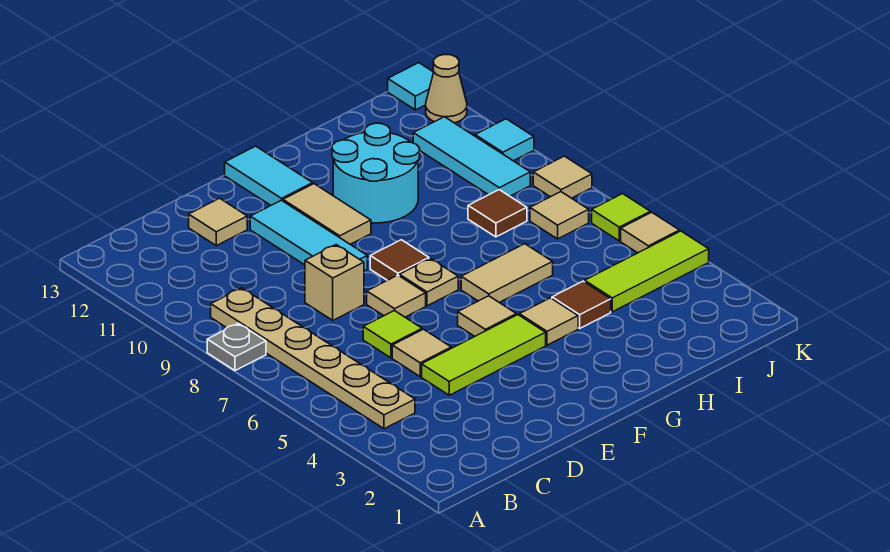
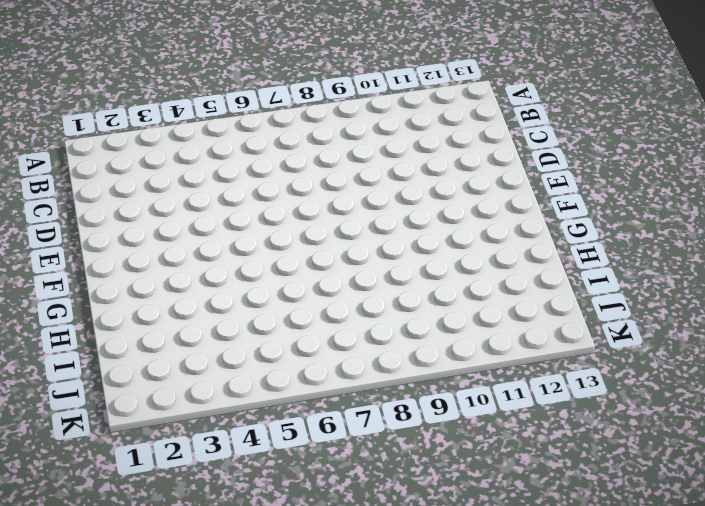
none -> grey plate A8 level 1
none -> tan plate B4:B9 level 1
none -> lime tile D4:F4 level 1

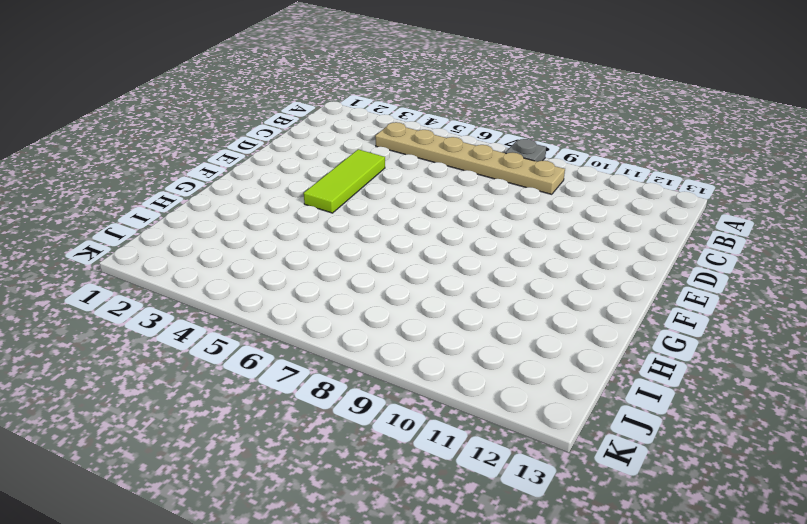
none -> tan tile D5 level 1
none -> lime tile D6 level 1
none -> tan brick D8 level 1

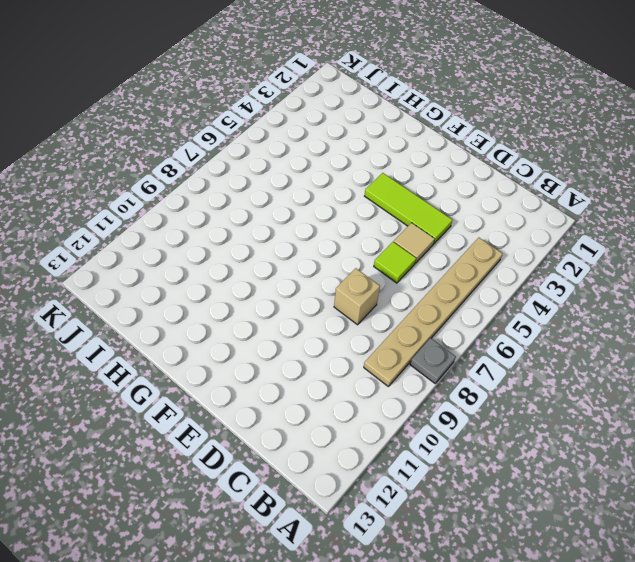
none -> tan tile D12 level 1
none -> tan tile E7 level 1
none -> cyan tile E9:E11 level 1

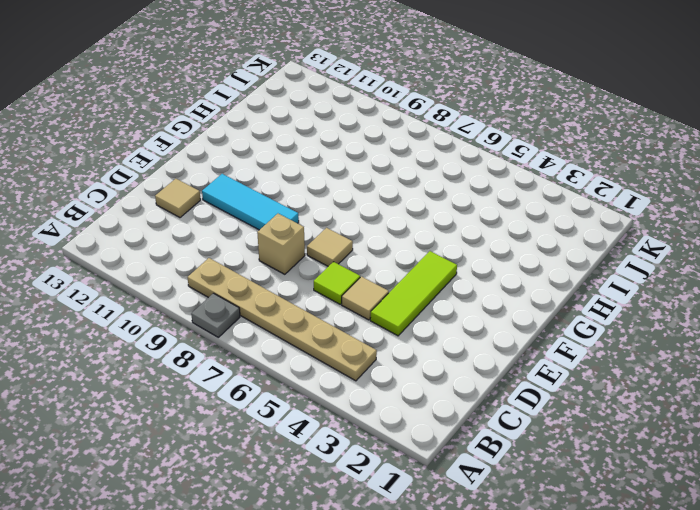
none -> tan tile F5 level 1
none -> tan plate F7 level 1
none -> brown tile F8 level 1

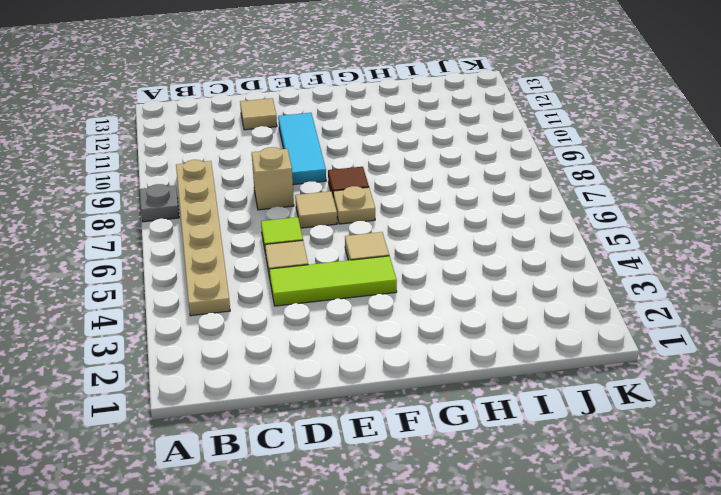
none -> tan tile F10:F11 level 1
none -> cyan tile F12:F13 level 1
none -> tan tile G4 level 1

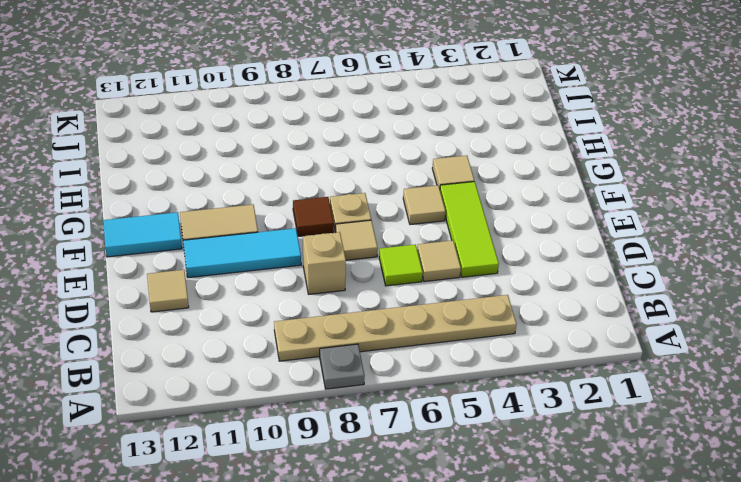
none -> tan tile G6:H6 level 1
none -> cyan round brick G10:H11 level 1
none -> brown tile H4 level 1

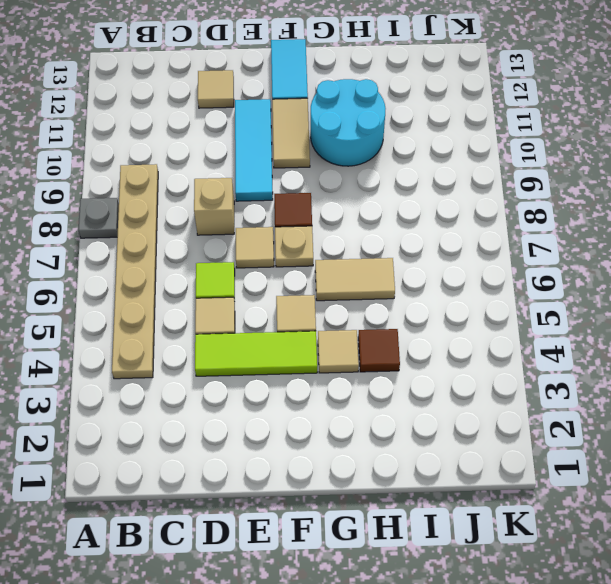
none -> lime tile I4:K4 level 1
none -> brown tile I8 level 1
none -> tan tile J7 level 1

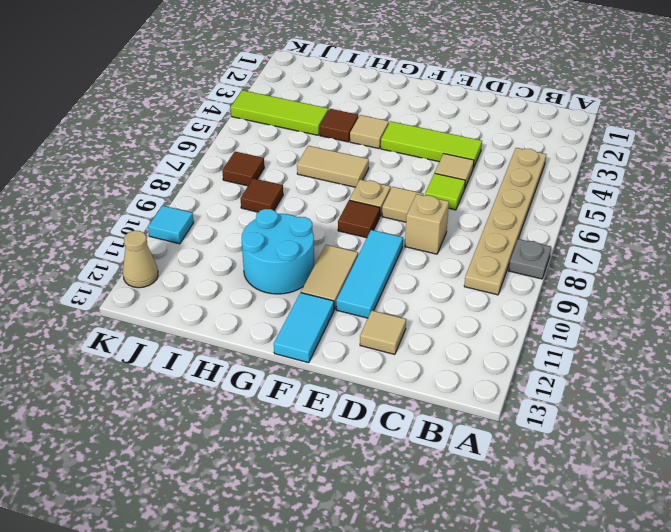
brown tile J7 level 1 -> tan tile J7 level 1
none -> tan tile F5 level 1
none -> cyan tile J9:J11 level 1
none -> tan tile K5 level 1

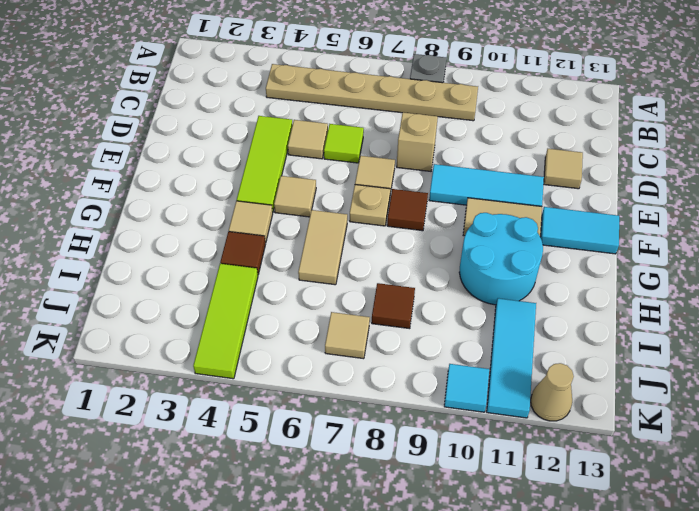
cyan tile I11:K11 level 1 -> cyan tile J9:J11 level 1
none -> tan tile K5 level 1
none -> lime tile K6 level 1
none -> tan tile K8 level 1

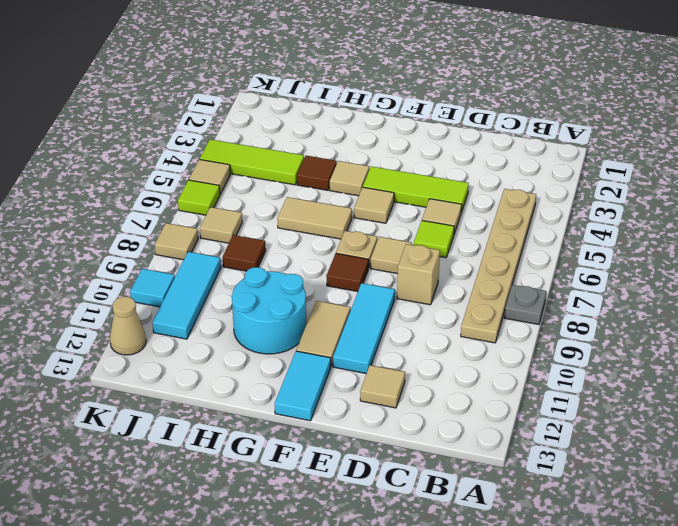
none -> cyan tile K13 level 1

